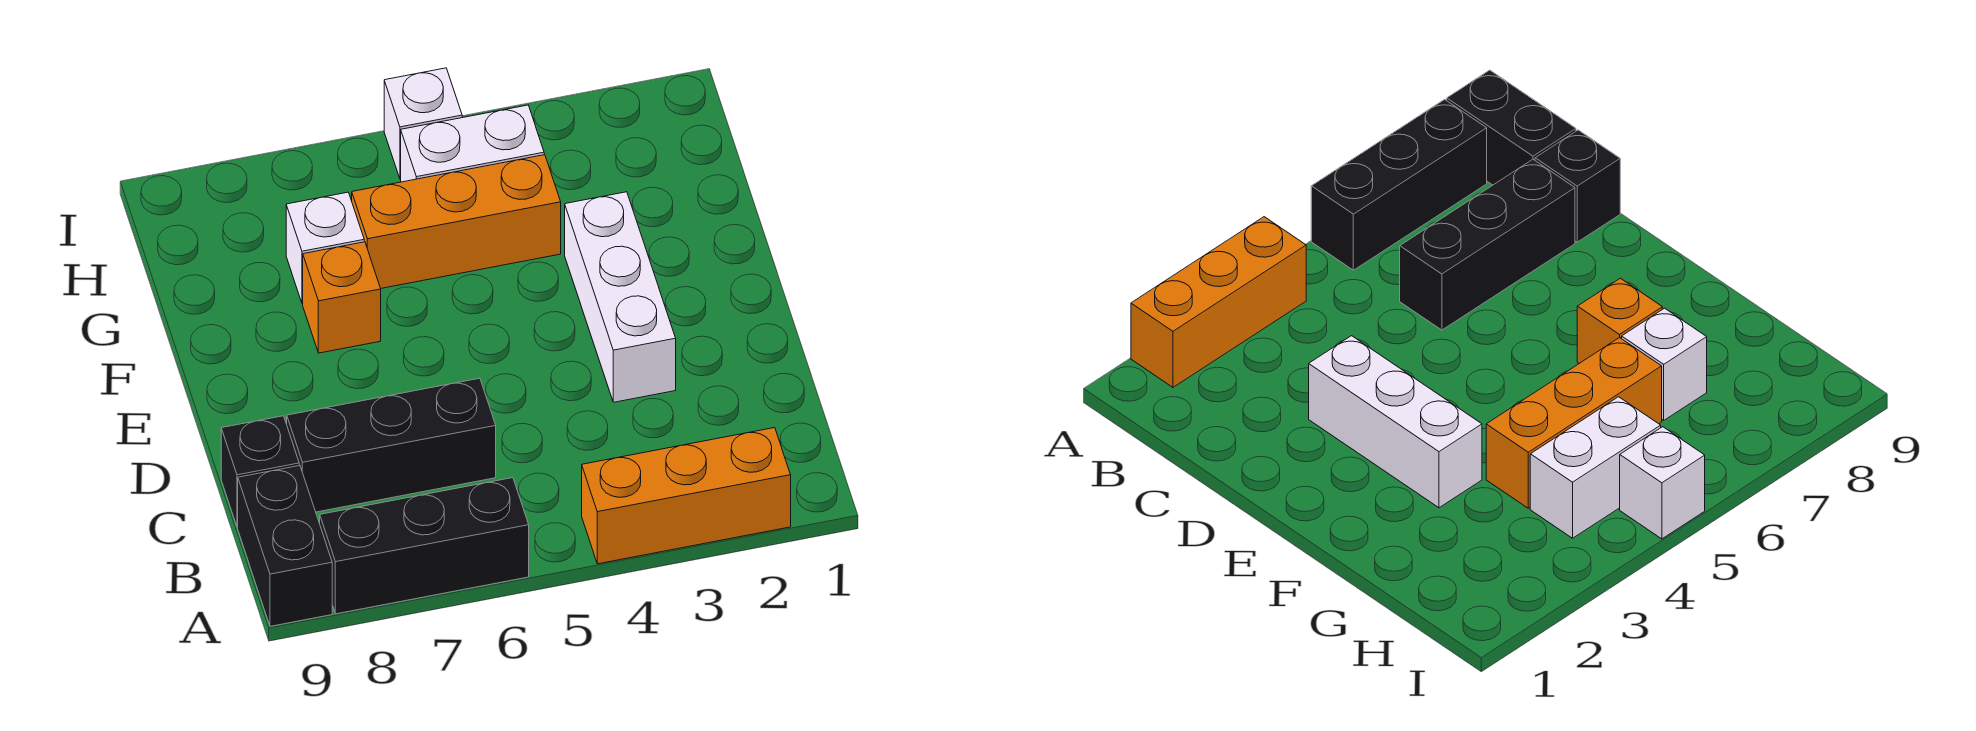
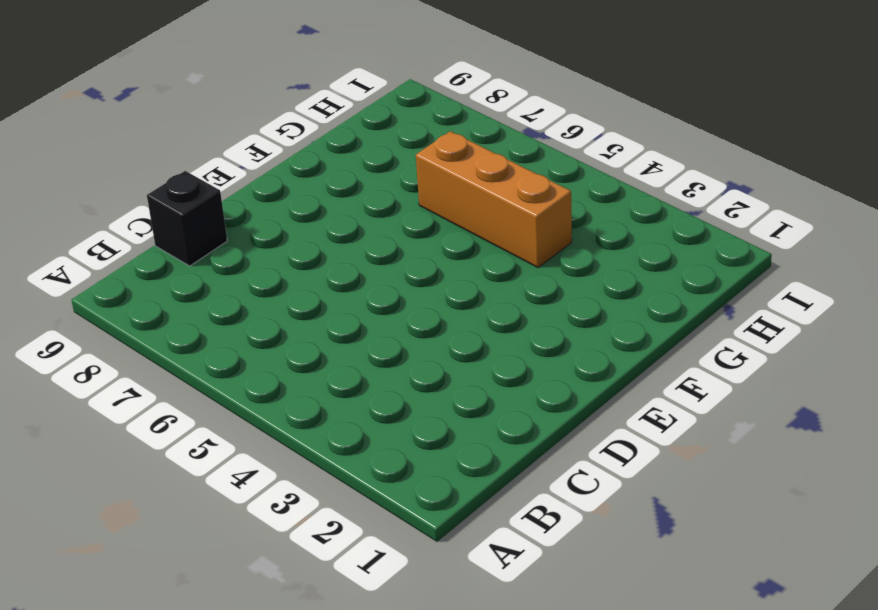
none -> orange brick A2:A4 level 1
none -> black brick A6:A8 level 1

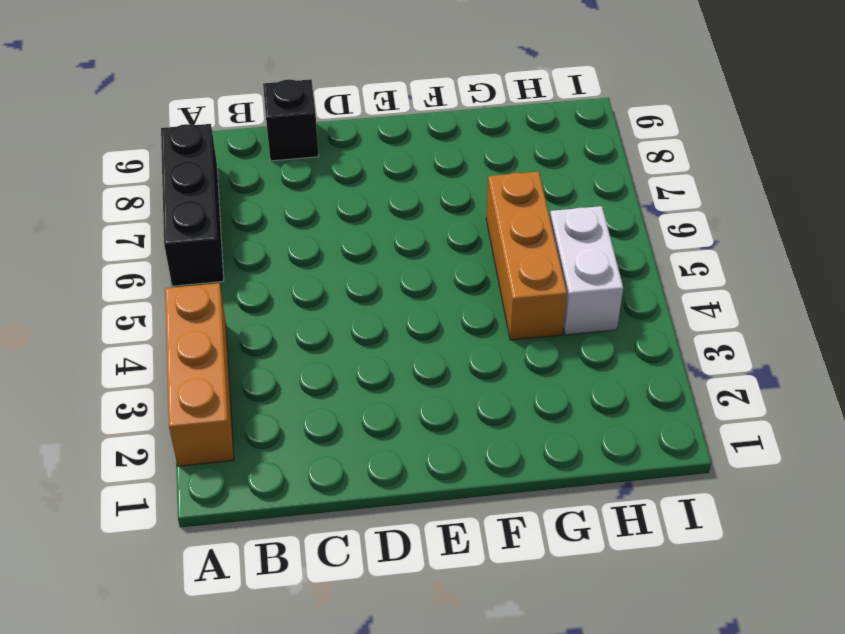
none -> black brick A9:B9 level 1
none -> black brick C6:C8 level 1

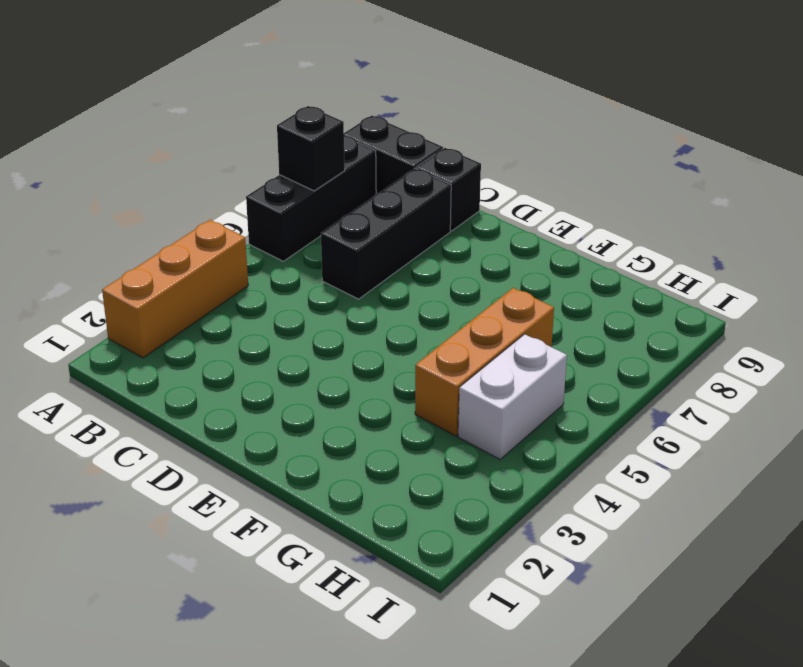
black brick A7 level 2 -> none
none -> white brick D3:F3 level 1
none -> orange brick F7 level 1

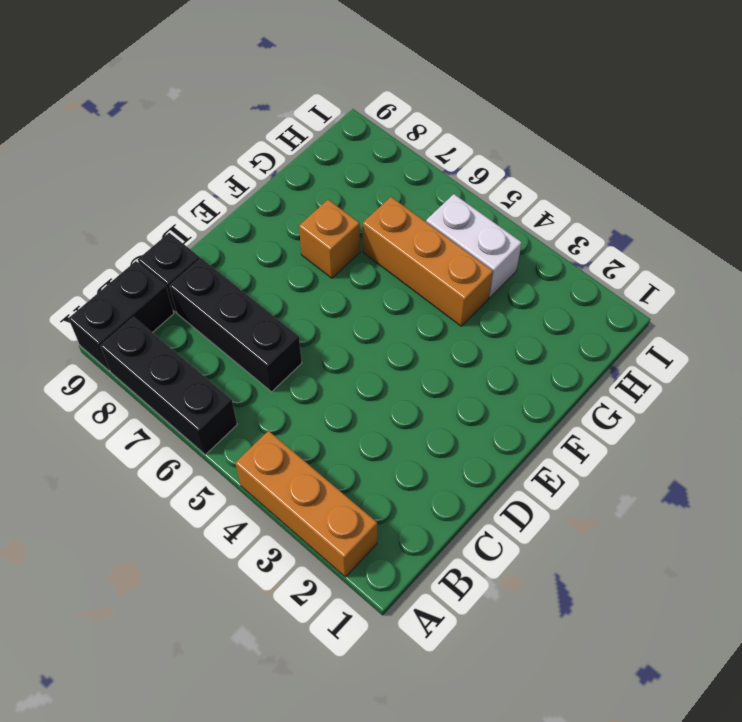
none -> white brick D3:F3 level 1
none -> white brick G7 level 1

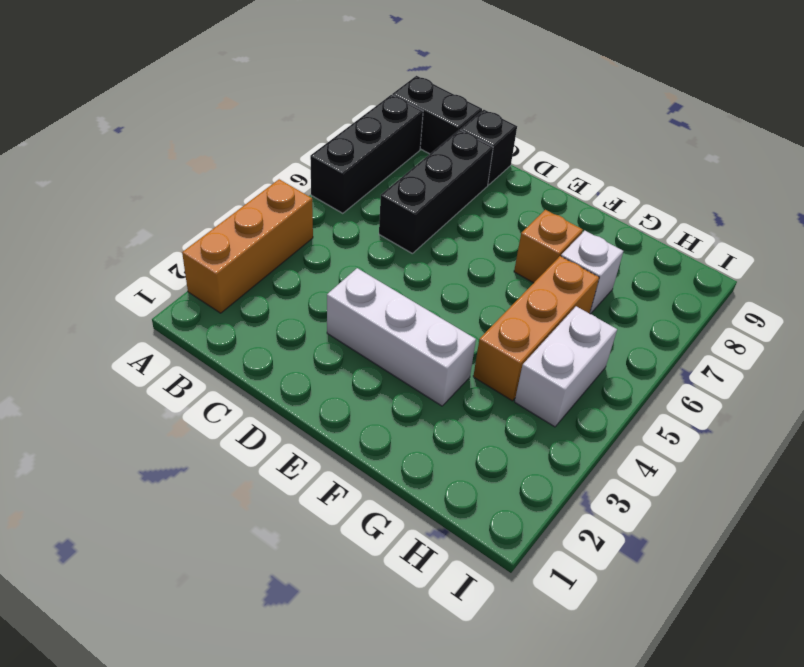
none -> white brick I5 level 1

